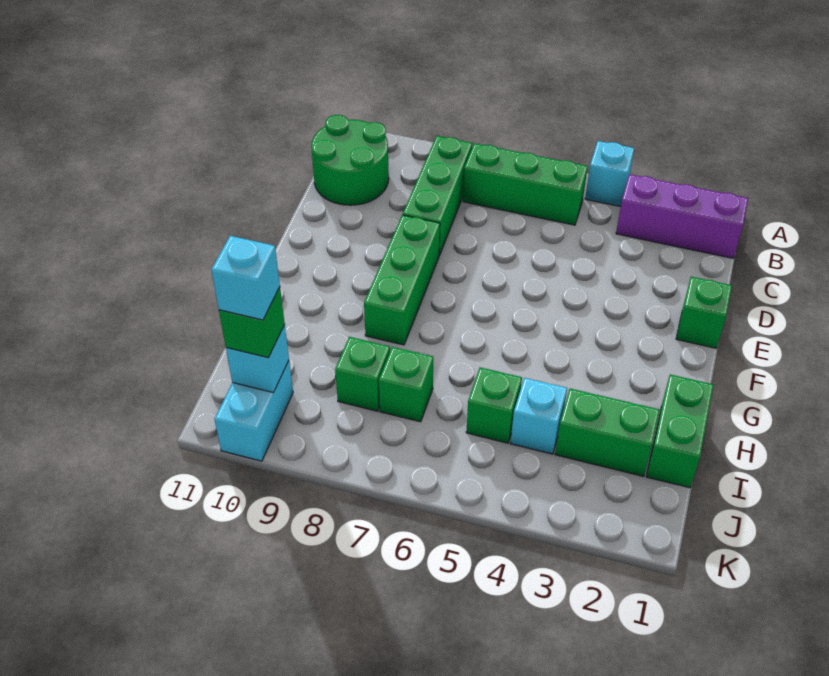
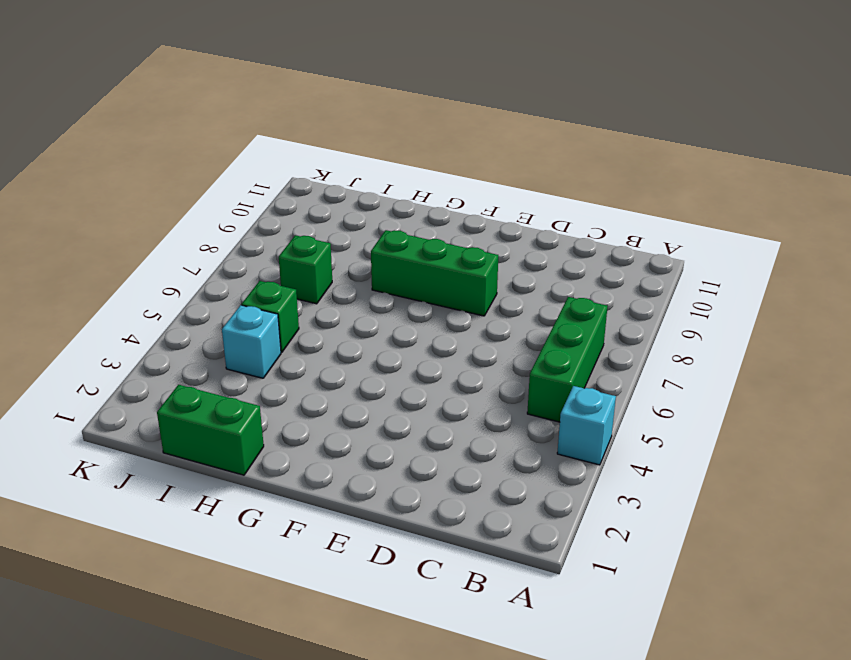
none -> purple brick B1:B3 level 1
none -> green brick B8:D8 level 1
none -> green round brick B10:C11 level 1

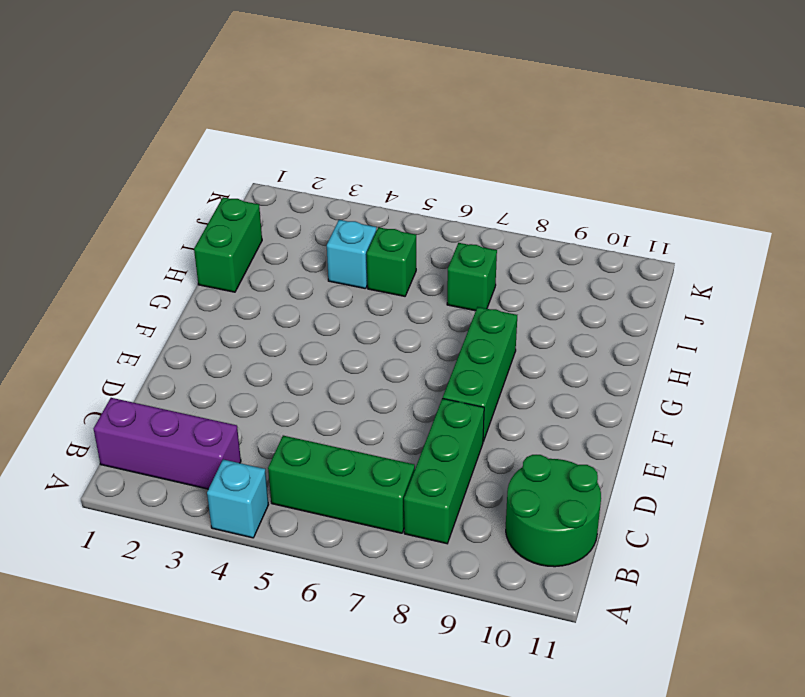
none -> green brick E1 level 1
none -> green brick I2:I3 level 1
none -> green brick I8 level 1

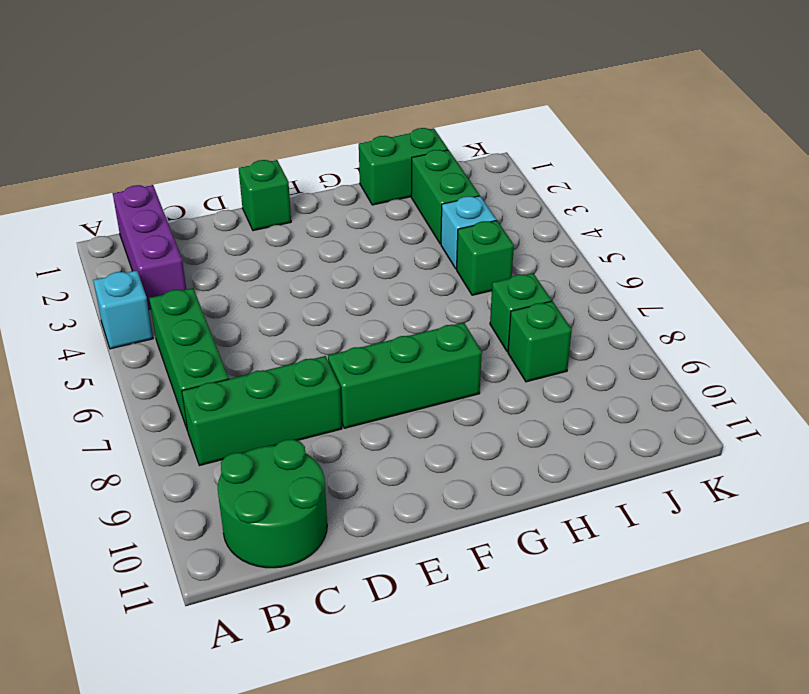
none -> cyan brick J10:K10 level 1
none -> cyan brick J10 level 2
none -> green brick J10 level 3

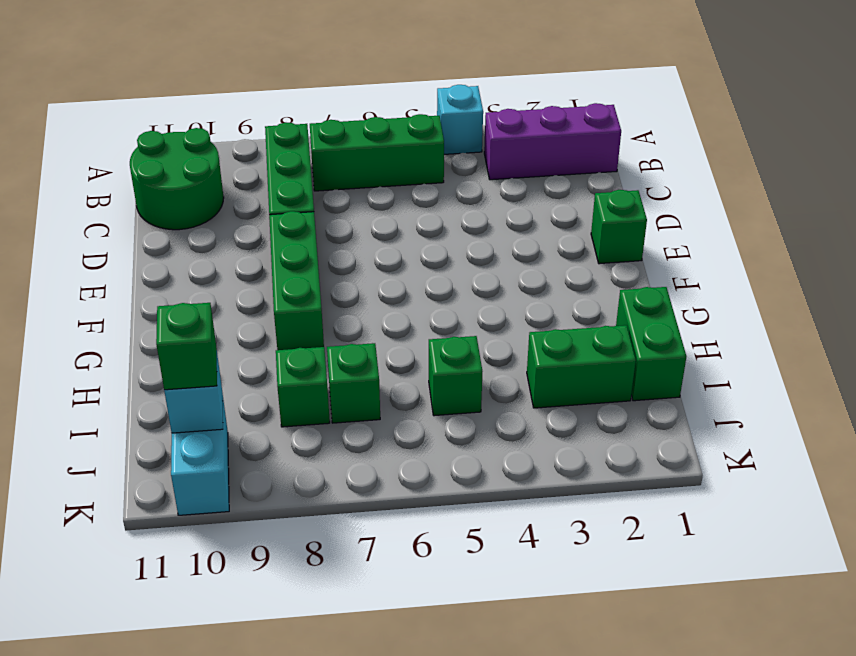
none -> cyan brick I4 level 1
none -> cyan brick J10 level 4

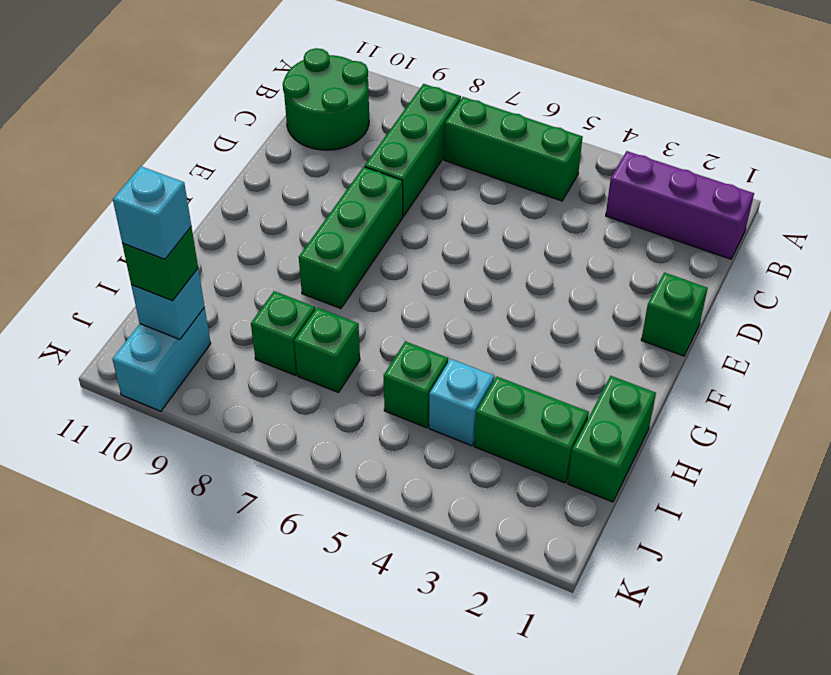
none -> cyan brick A4 level 1

